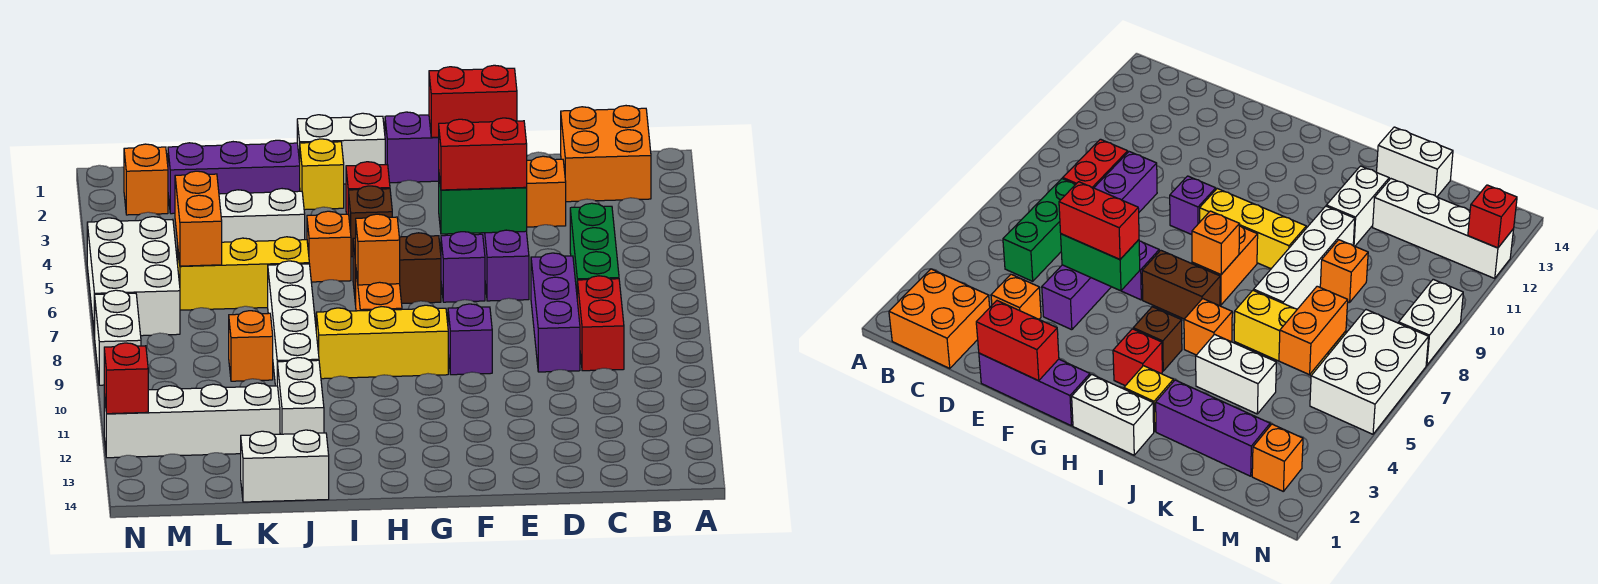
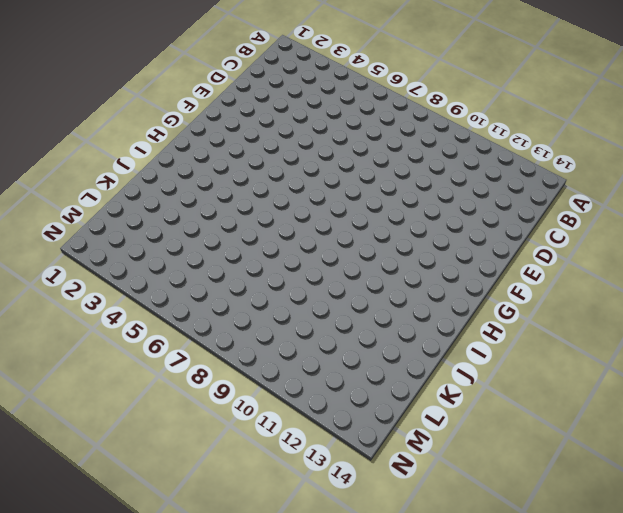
none -> orange brick B1:C2 level 1
none -> green brick C5:C7 level 1
none -> red brick C8:C9 level 1
none -> orange brick D3 level 1

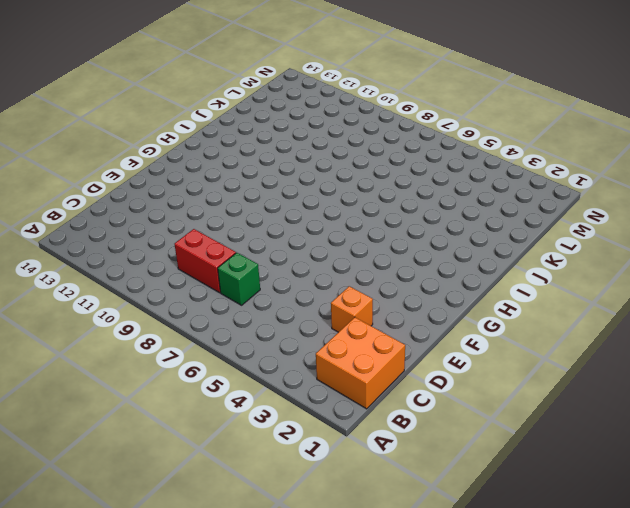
green brick C7 level 1 -> green brick C5:C7 level 1
none -> purple brick D7:D9 level 1
none -> purple brick E1:G1 level 1
none -> purple brick E4:E6 level 1
none -> purple brick F6 level 1

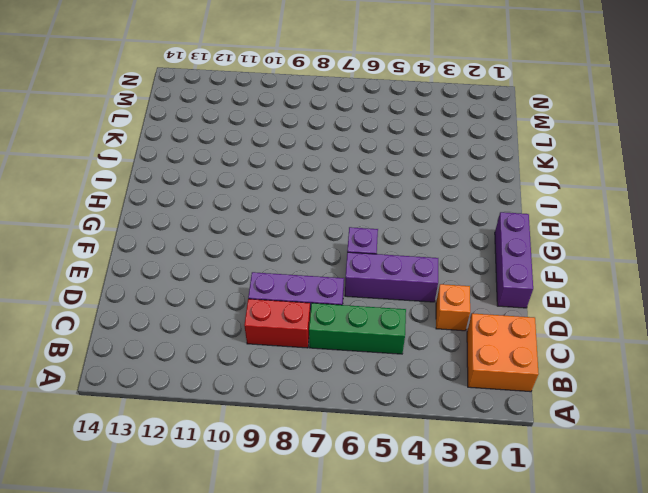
none -> purple brick F9 level 1
none -> brown brick G6:H6 level 1
none -> yellow brick G9:I9 level 1
none -> white brick H1:I1 level 1

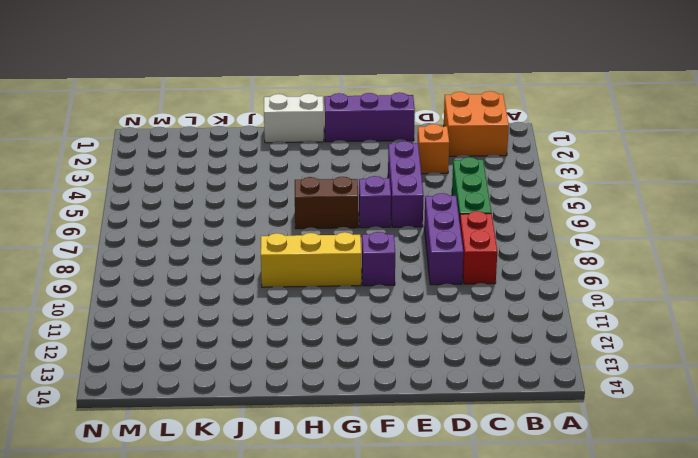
none -> red brick H3 level 1
none -> brown brick H4 level 1
none -> orange brick H7:H8 level 1
none -> yellow brick I2 level 1

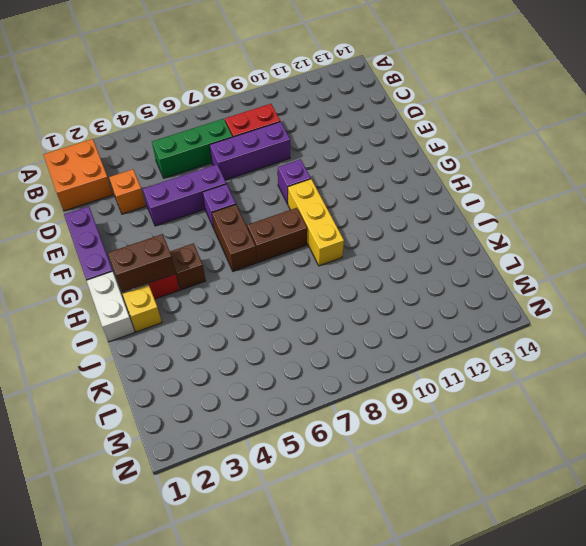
brown brick H2:H3 level 2 -> none
brown brick H7:H8 level 1 -> orange brick H7:H8 level 1
none -> orange brick I5 level 1
none -> purple brick J2:L2 level 1
none -> white brick J4:K4 level 1
none -> yellow brick J6:L6 level 1

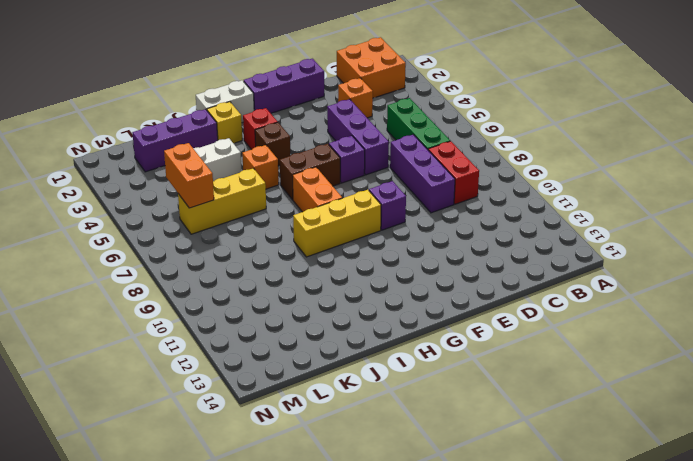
none -> white brick J7:J10 level 1
none -> white brick J11:J12 level 1
none -> white brick J14:K14 level 1
none -> orange brick K9 level 1

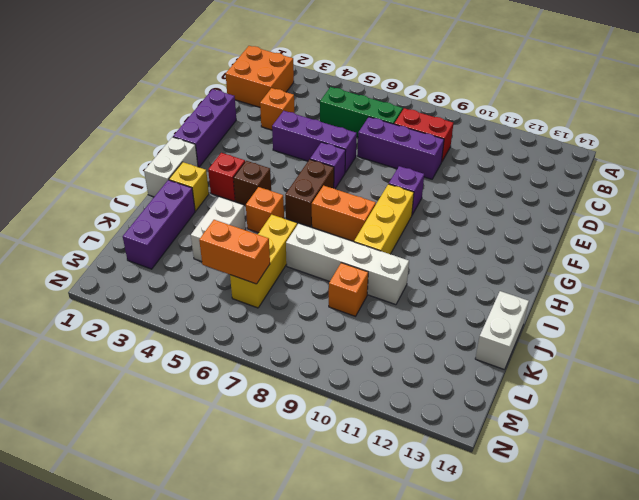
none -> white brick J11:J12 level 1
none -> white brick K12:N12 level 1
none -> orange brick M2 level 1
none -> white brick M5:N7 level 1

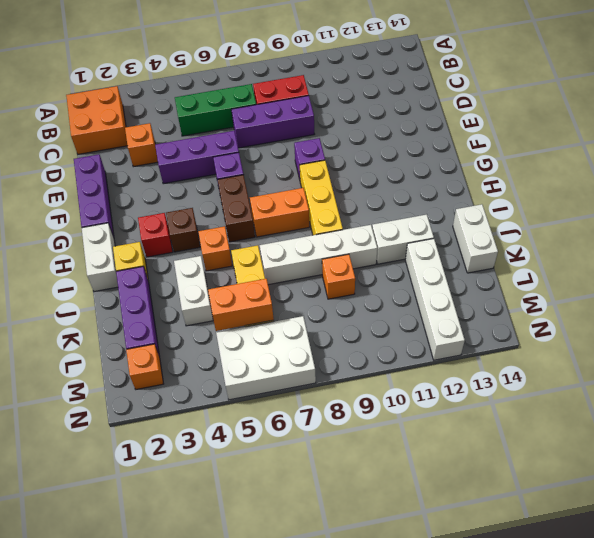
none -> white brick N8:N9 level 1
none -> red brick E1:F1 level 2
none -> green brick E5:F5 level 2
none -> orange brick H7 level 2

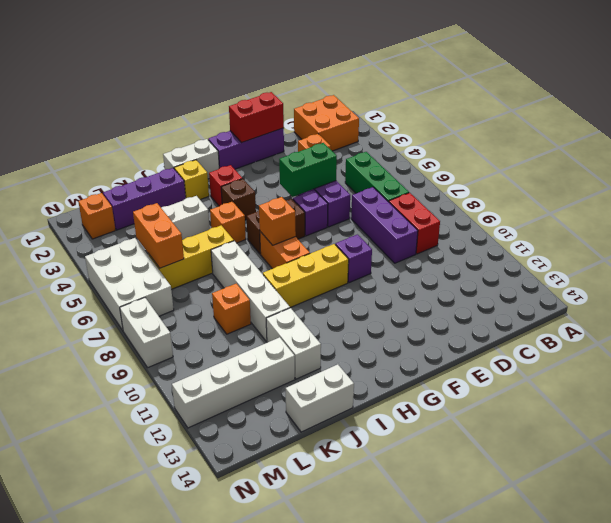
none -> red brick N12 level 2
none -> red brick E5:F5 level 3

